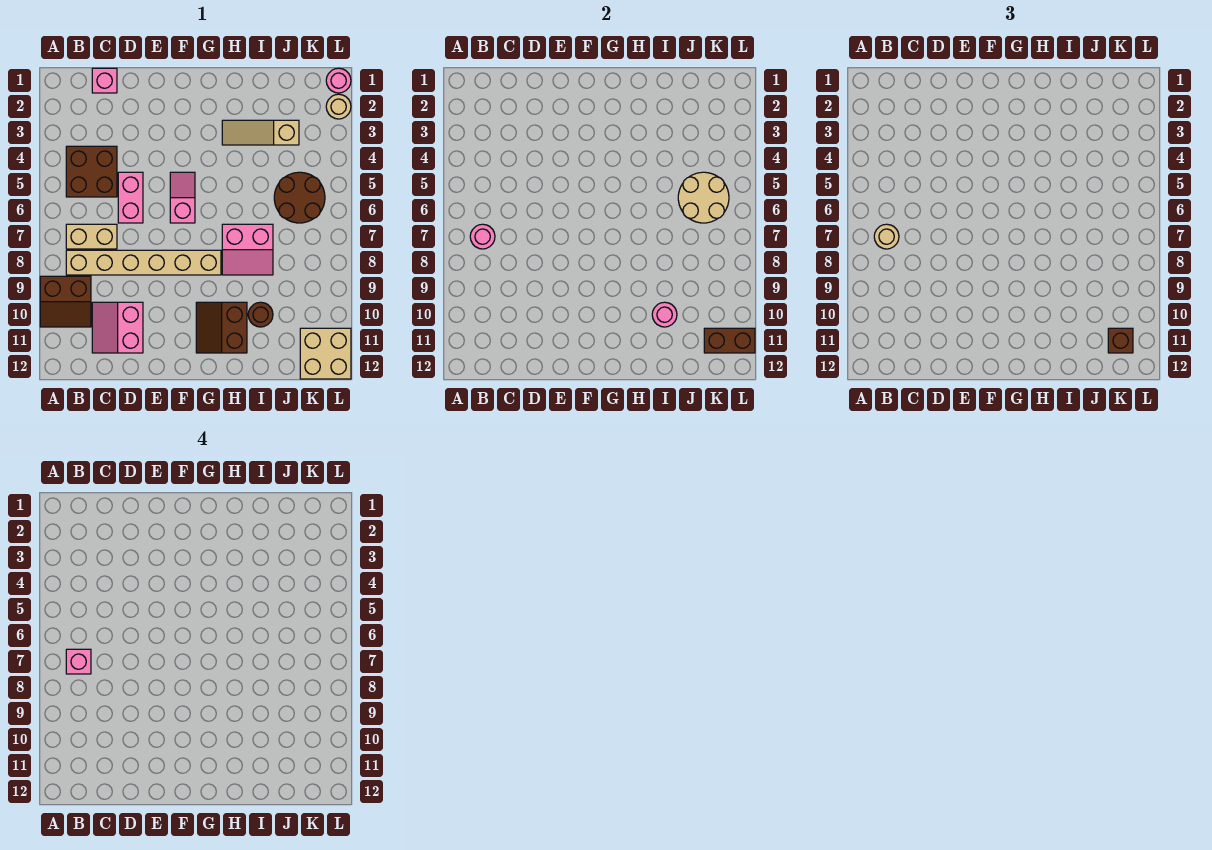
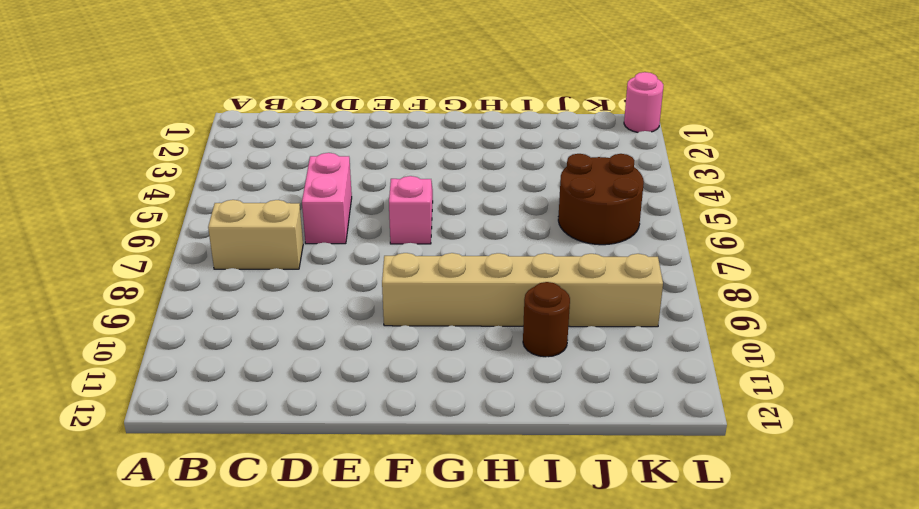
tan brick F9:K9 level 1 -> tan brick B8:G8 level 1
none -> brown slope A9:B10 level 1 top 9
none -> brown brick B4:C5 level 1
none -> pink brick C1 level 1

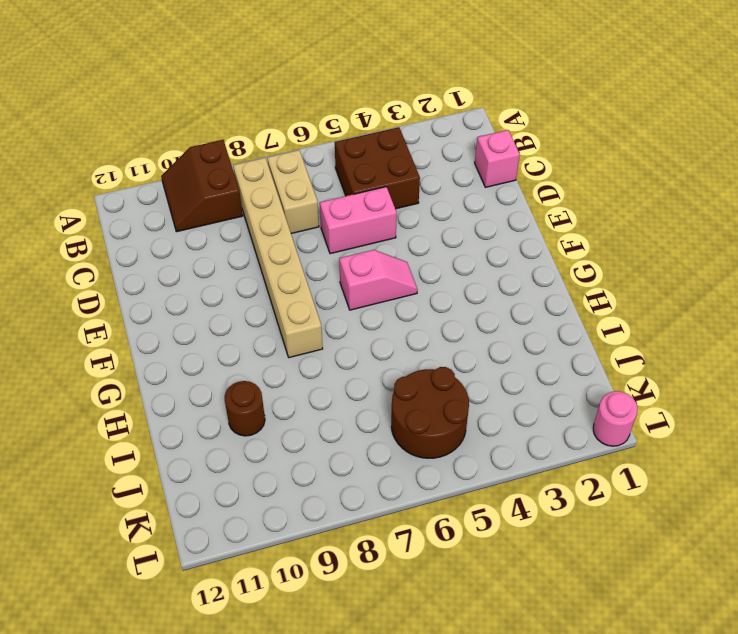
none -> pink slope C10:D11 level 1 top D
none -> brown slope G10:H11 level 1 top H
none -> tan slope H3:J3 level 1 top J

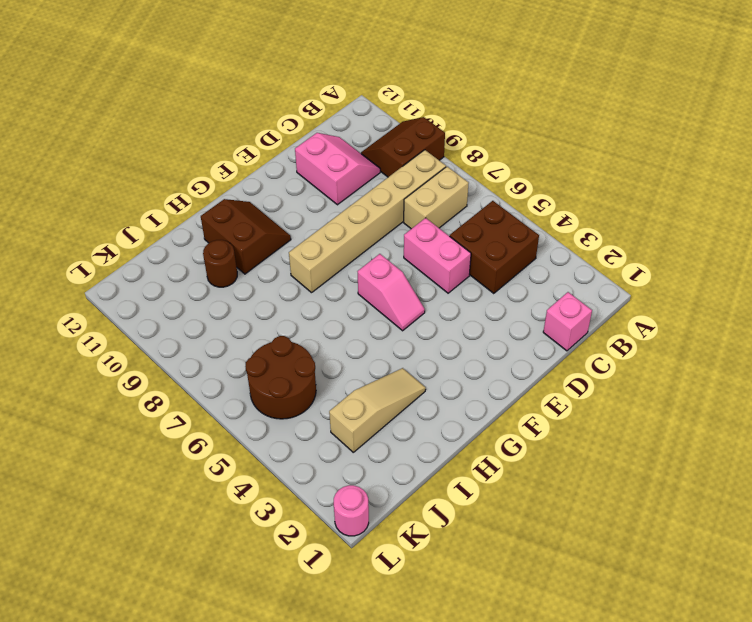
none -> pink slope H7:I8 level 1 top 7
none -> tan brick K11:L12 level 1
none -> tan round brick L2 level 1

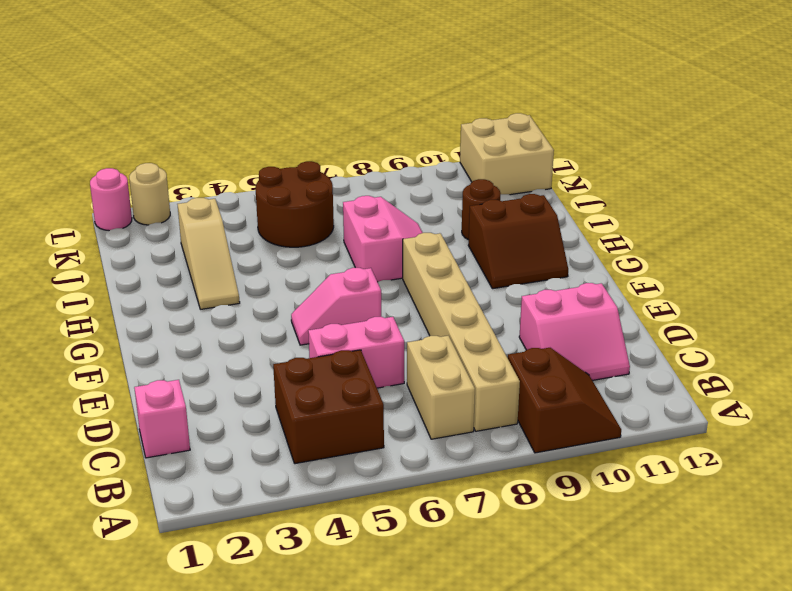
none -> pink round brick B7 level 2
none -> pink round brick I10 level 2
none -> tan round brick J5:K6 level 2

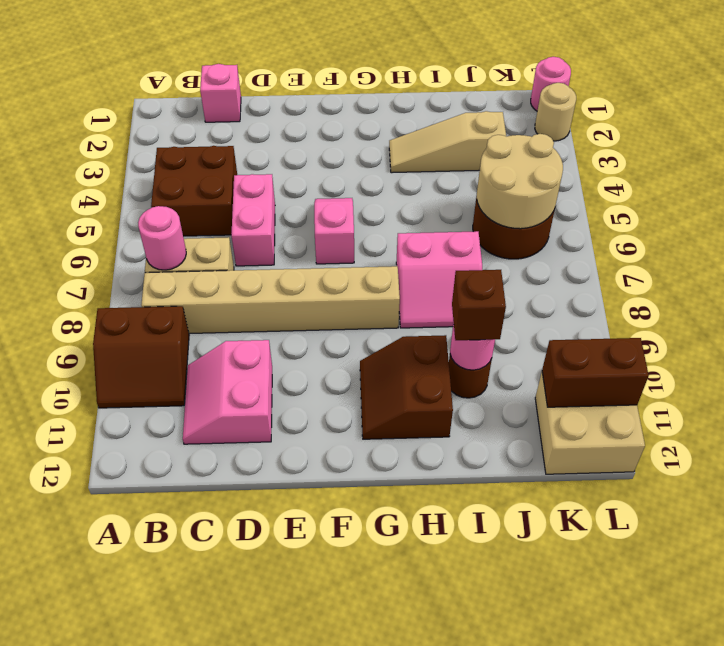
brown brick I10 level 3 -> brown brick K11 level 3
none -> tan round brick B7 level 3
none -> pink brick B7 level 4

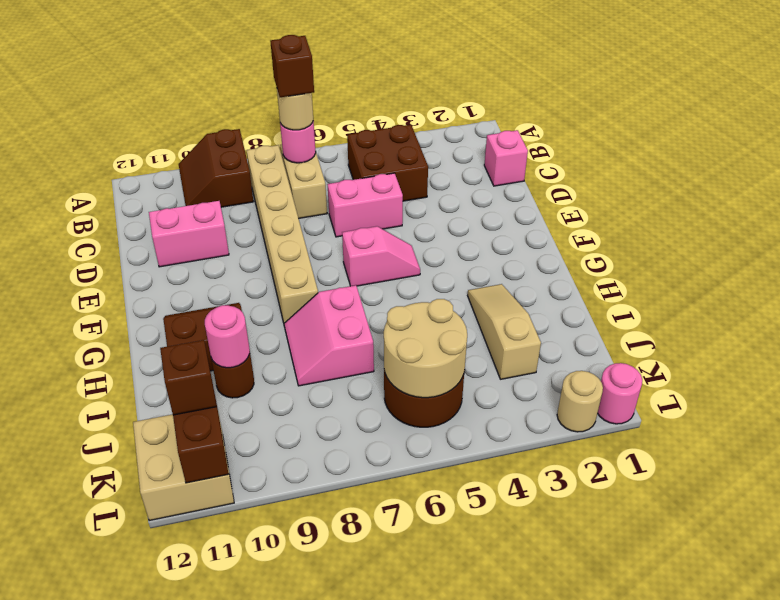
brown brick B7 level 4 -> pink brick B7 level 4

